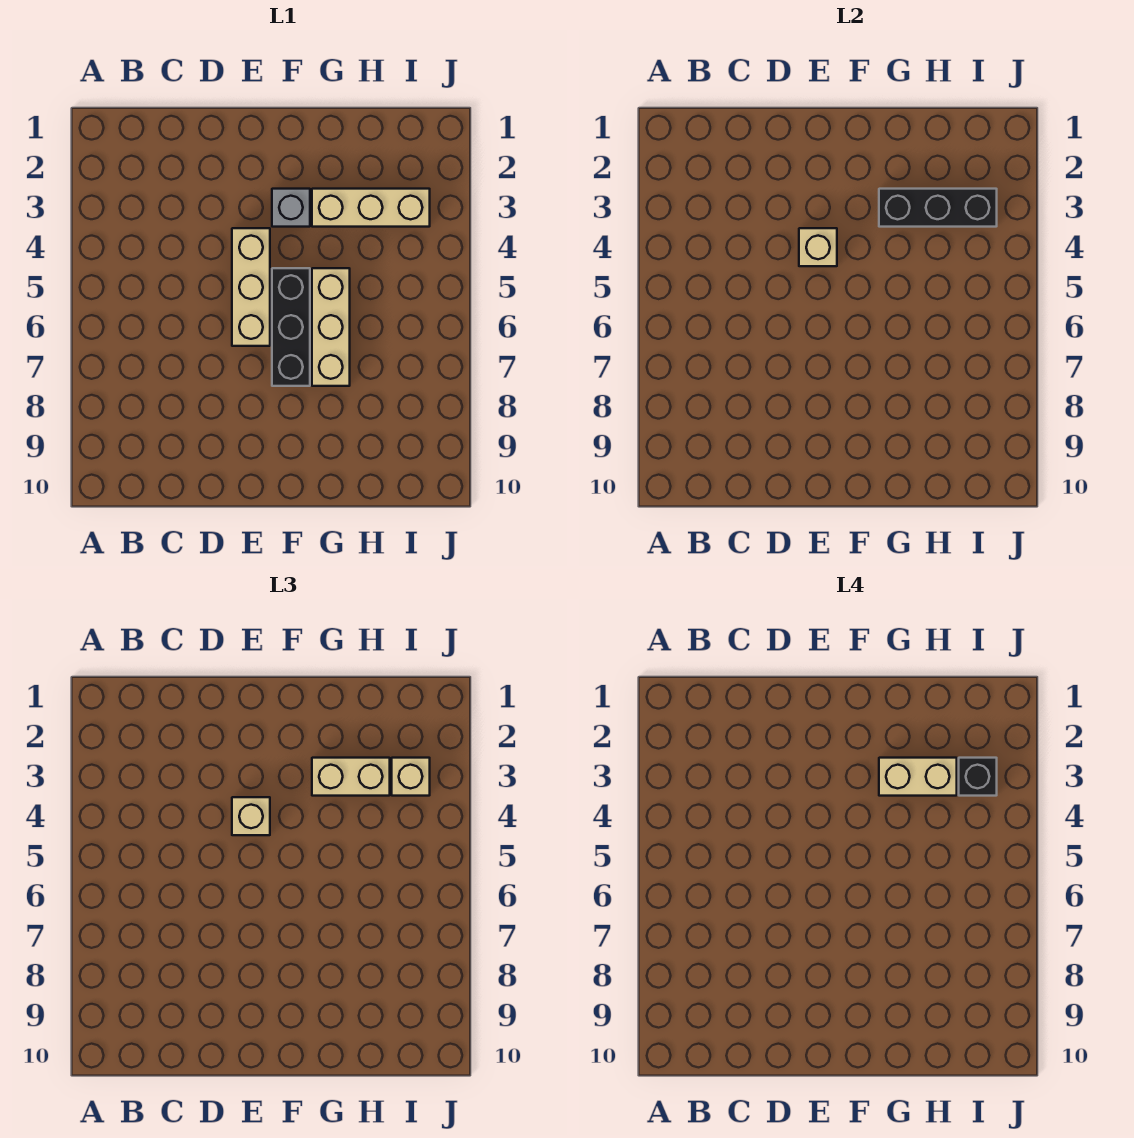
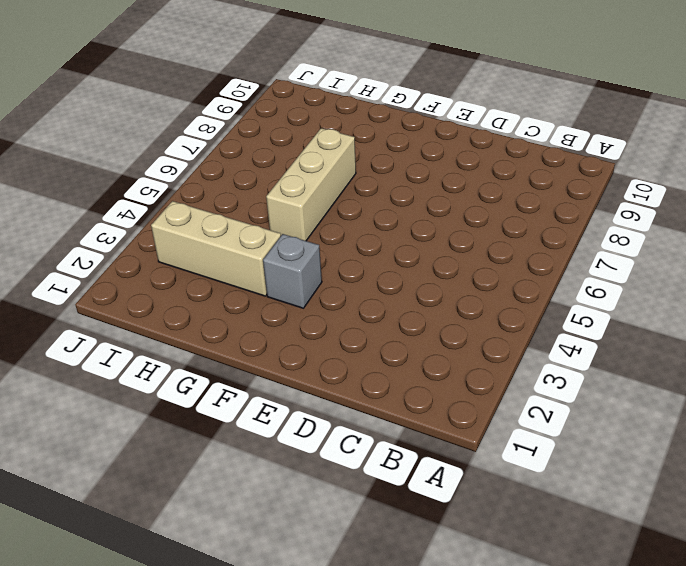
none -> tan brick E4:E6 level 1
none -> black brick F5:F7 level 1
none -> tan brick E4 level 2

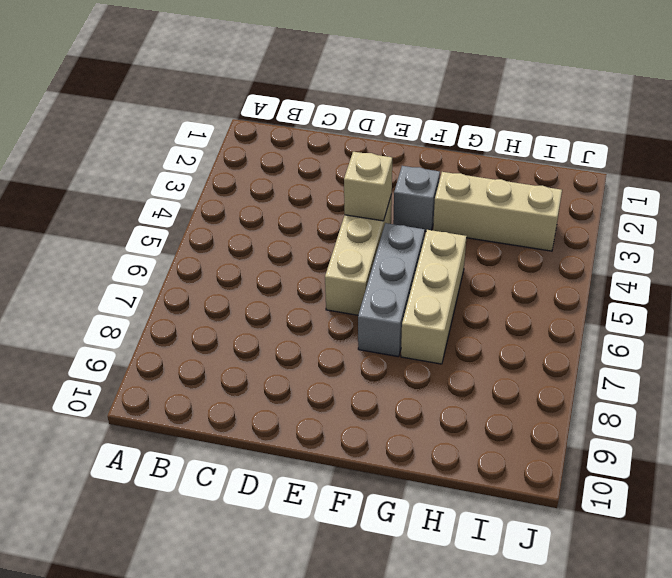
grey brick F5:F7 level 1 -> black brick F5:F7 level 1
none -> black brick G3:I3 level 2
none -> tan brick E4 level 3
none -> tan brick G3:H3 level 3

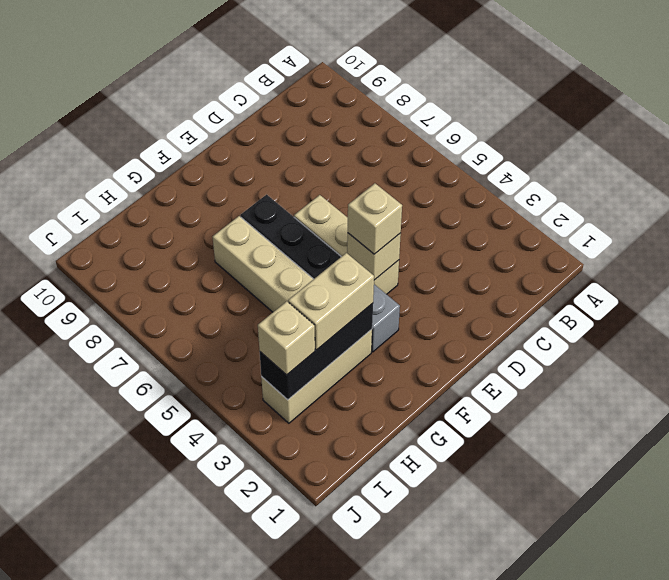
none -> tan brick G3:H3 level 4
none -> black brick I3 level 4

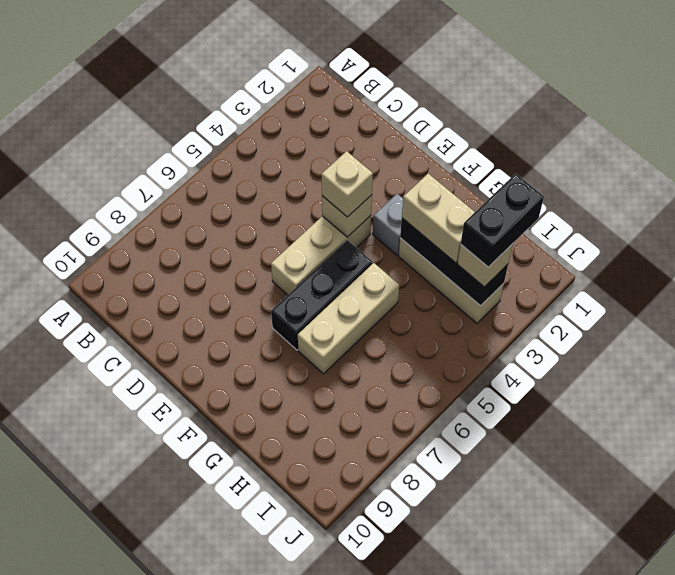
black brick I2:I3 level 4 -> black brick I3 level 4
none -> tan brick G3:H3 level 4

